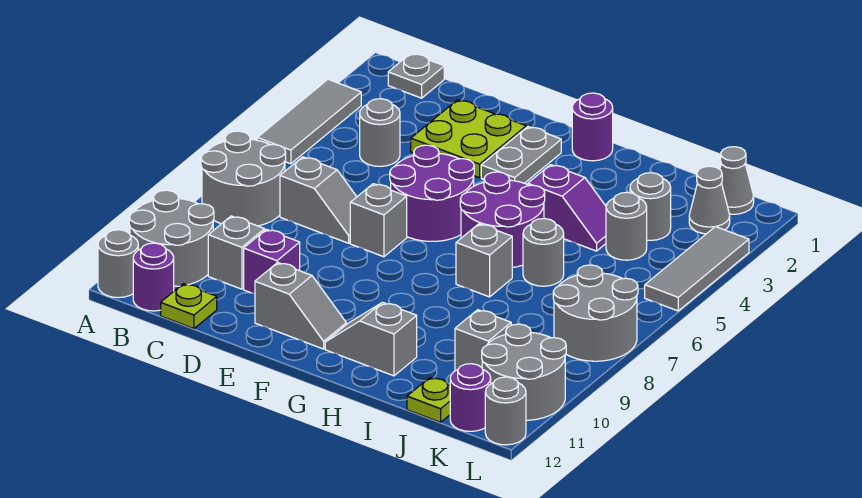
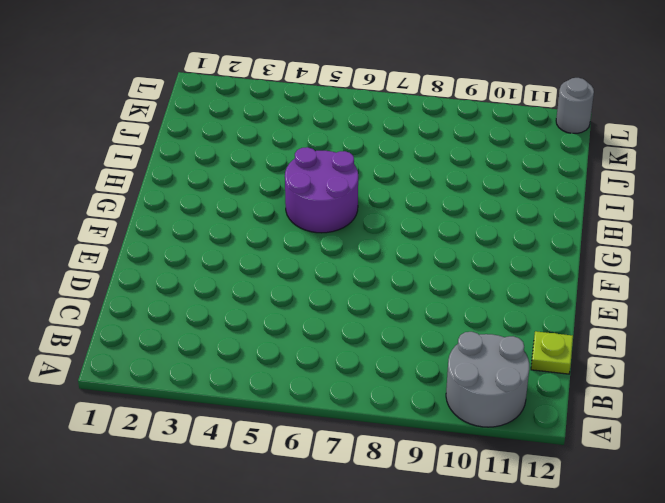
none -> grey tile A3:A5 level 1
none -> grey round brick A7:B8 level 1
none -> grey round brick A12 level 1
none -> grey plate B1 level 1

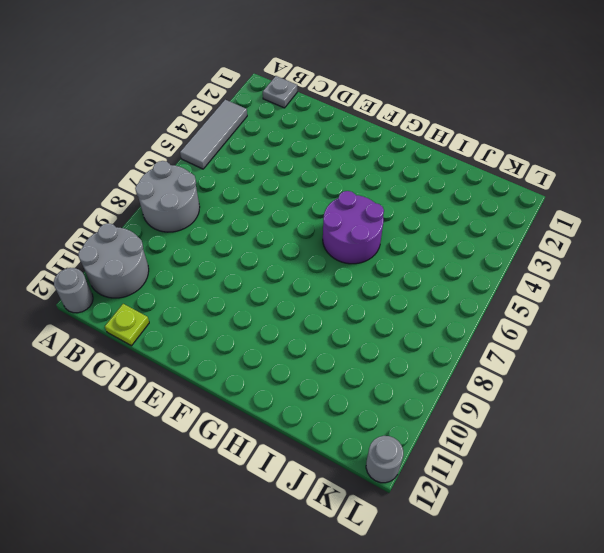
none -> purple round brick B12 level 1
none -> grey round brick C4 level 1
none -> grey slope C7:D7 level 1 top C
none -> grey brick C10 level 1

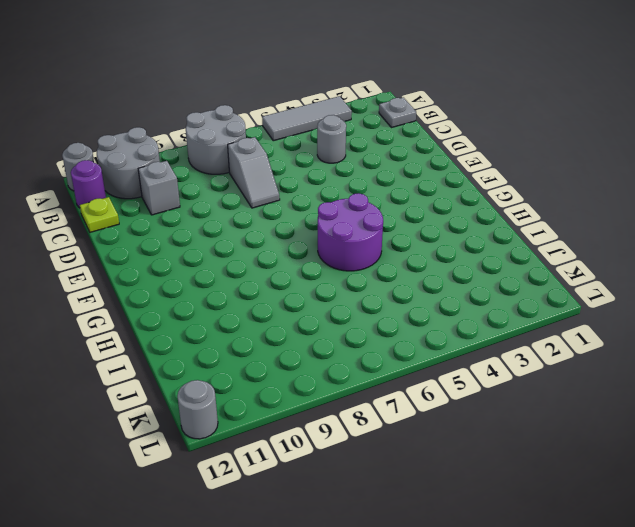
none -> lime plate D2:E3 level 1
none -> purple brick D10 level 1
none -> purple round brick E5:F6 level 1
none -> grey brick E7 level 1

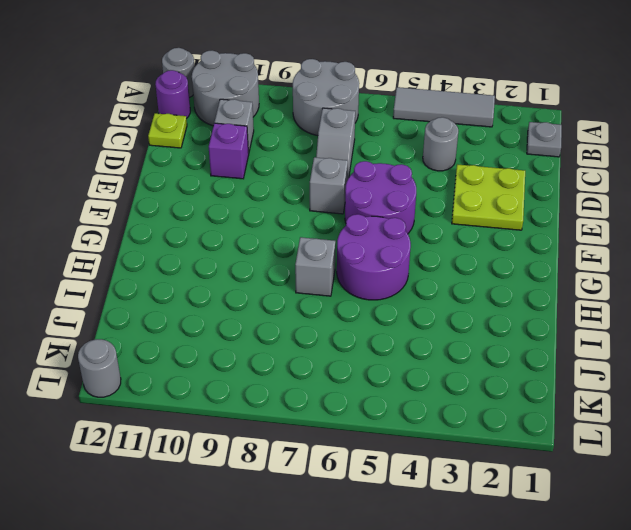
none -> grey slope E11:F11 level 1 top E
none -> grey plate F2:F3 level 1
none -> purple round brick G1 level 1
none -> grey slope G11:H11 level 1 top H

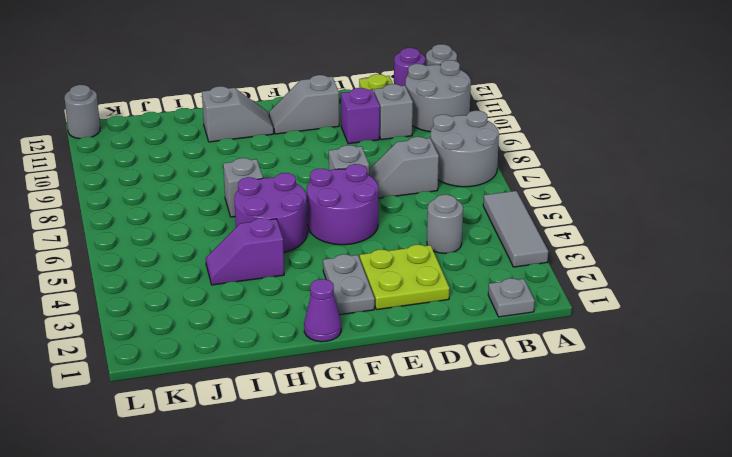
purple cone G1 level 1 -> purple round brick G1 level 1
none -> grey round brick I6 level 1
none -> grey round brick J3 level 1
none -> grey round brick J4 level 1
none -> grey brick J10 level 1

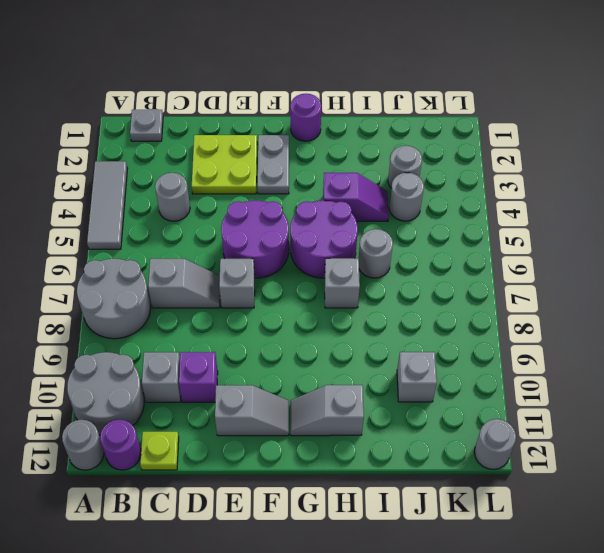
none -> lime plate J12 level 1
none -> grey cone K1 level 1
none -> grey cone K2 level 1
none -> grey round brick K7:L8 level 1

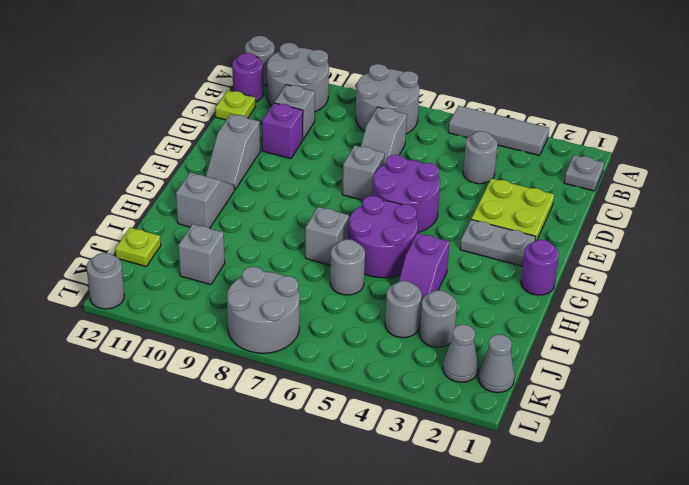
none -> grey round brick K10:L11 level 1
none -> purple round brick K12 level 1
none -> grey tile L3:L5 level 1

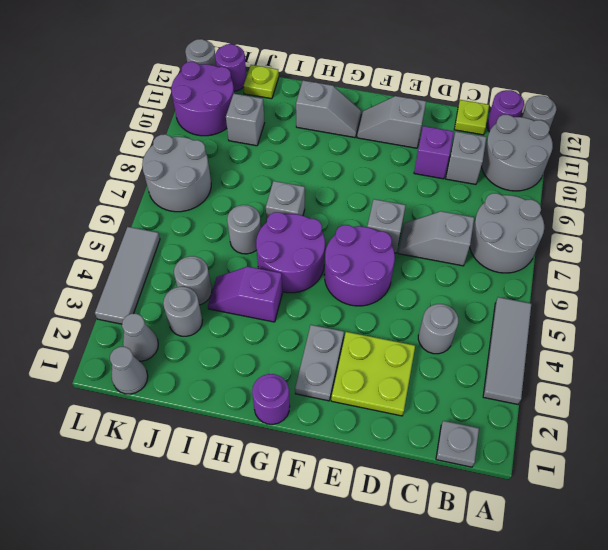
purple round brick K10:L11 level 1 -> grey round brick K10:L11 level 1

